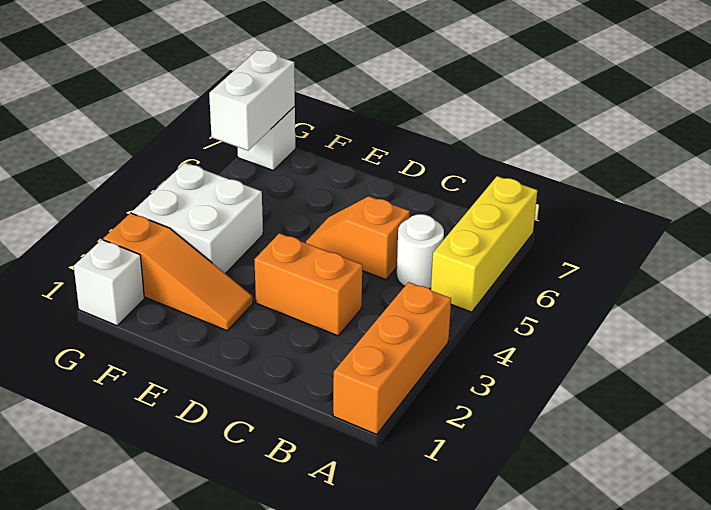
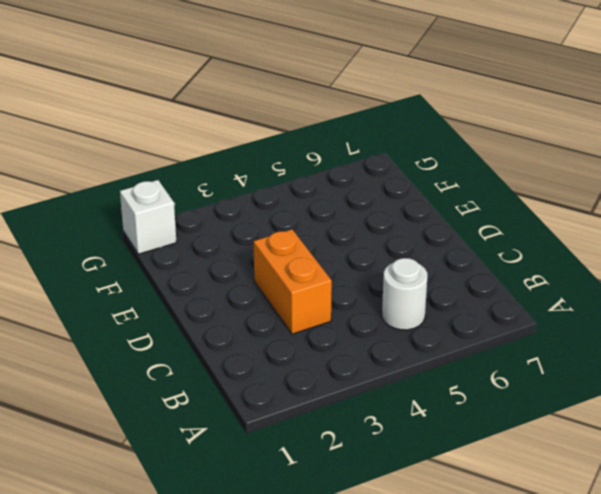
none -> orange brick A1:A3 level 1
none -> yellow brick A5:A7 level 1

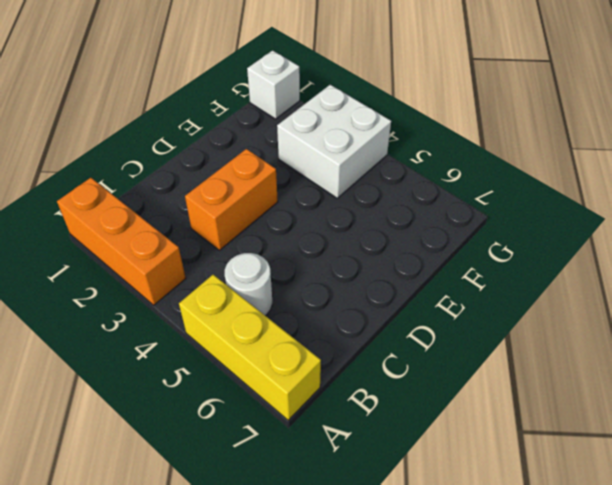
none -> orange slope C5:D5 level 1 top C
none -> orange slope E2:G2 level 1 top G

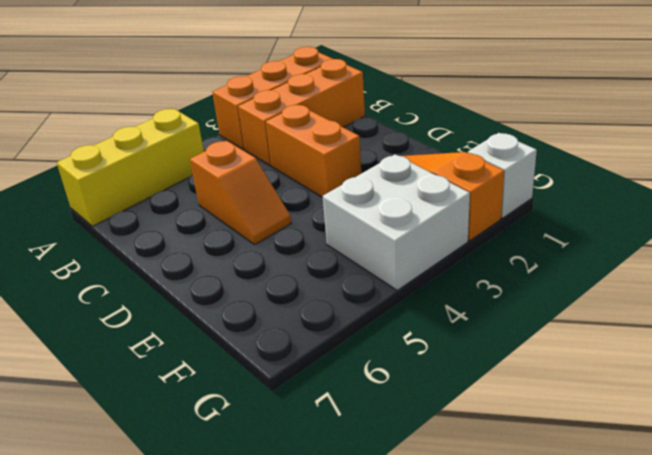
orange brick B1:B3 level 1 -> none
none -> white round brick B5 level 1
none -> white brick G7 level 1

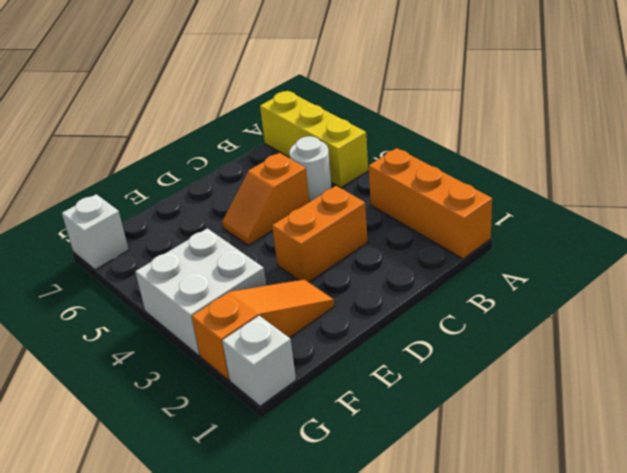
none -> white brick G6:G7 level 2

